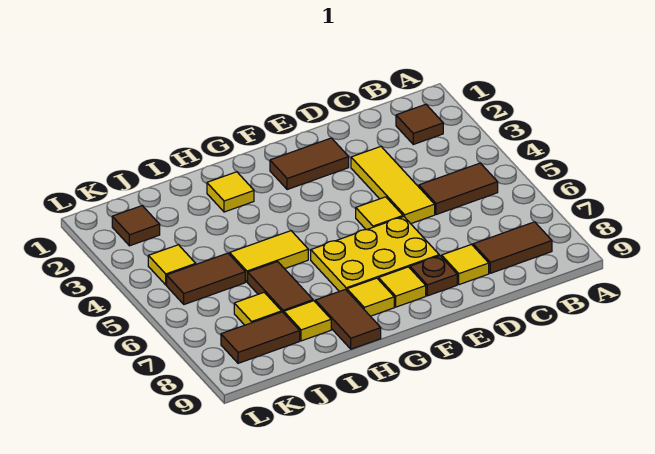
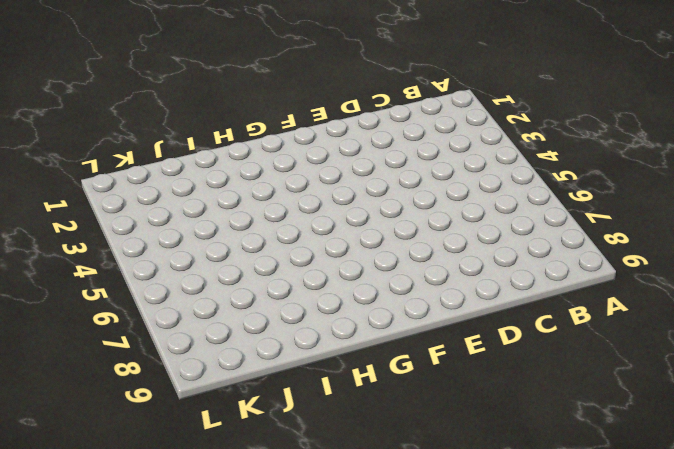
none -> brown tile B2 level 1
none -> brown tile B5:C5 level 1
none -> brown tile B8:C8 level 1

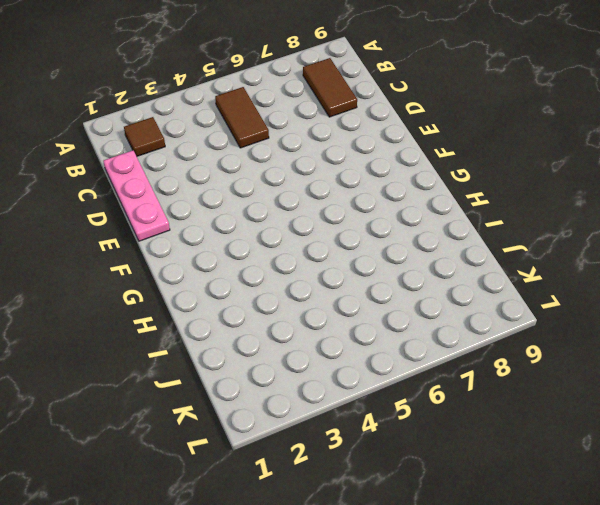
pink plate C1:E1 level 1 -> none
none -> yellow tile D3:D5 level 1
none -> yellow tile D8 level 1
none -> brown tile E2:F2 level 1

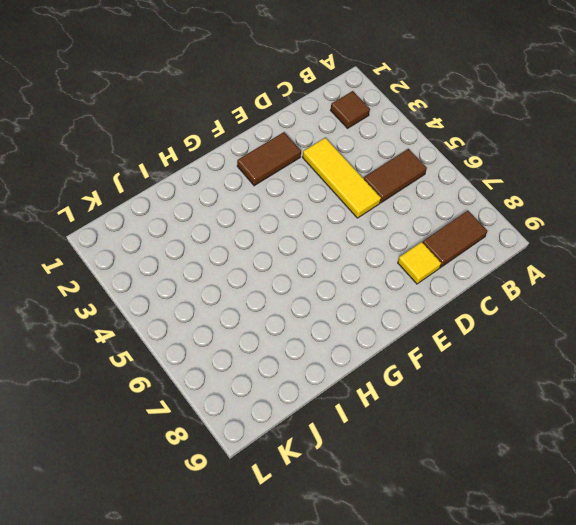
none -> yellow tile E5 level 1
none -> yellow plate E6:G7 level 1
none -> brown plate E8 level 1

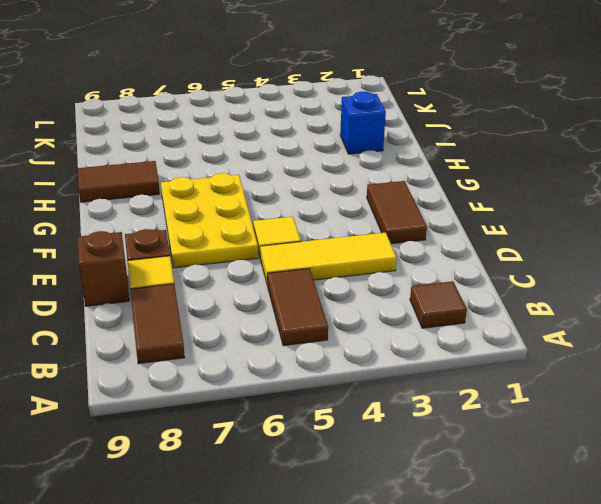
brown brick D9 level 1 -> none
blue brick I2 level 1 -> none
none -> yellow tile F8 level 1
none -> yellow tile G8 level 1
none -> yellow tile H2 level 1

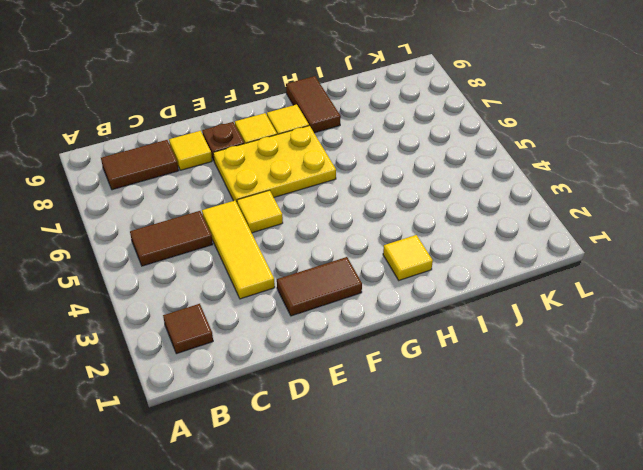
none -> yellow tile H5:I5 level 1
none -> brown tile I6:I7 level 1
none -> yellow tile I8 level 1

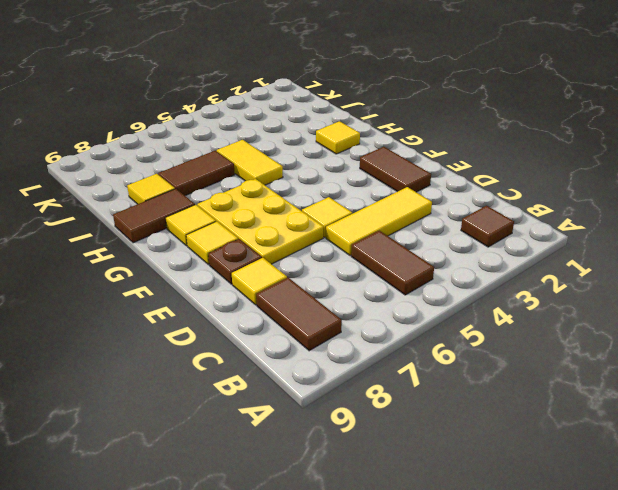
none -> brown tile J5:K5 level 1
none -> yellow tile J7 level 1
none -> brown tile J8:K8 level 1

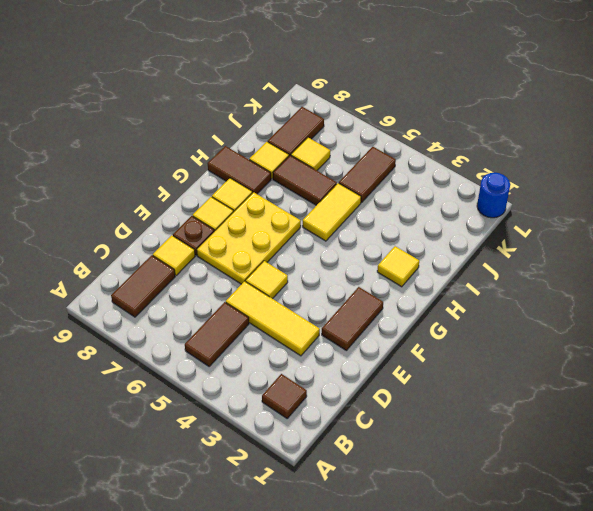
blue round brick L1 level 1 -> none
none -> brown tile K2 level 1
none -> yellow tile K4 level 1

